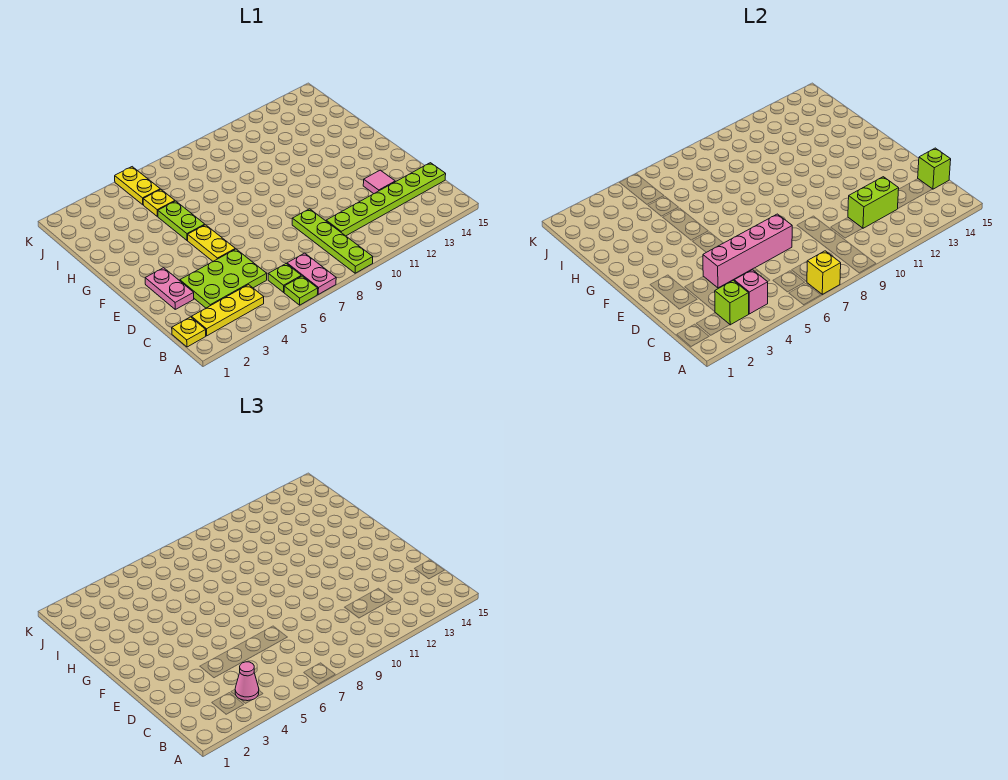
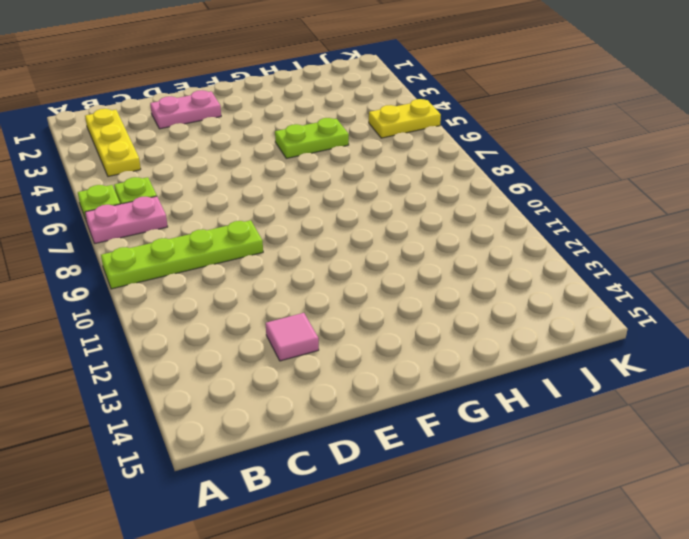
none -> yellow plate B1 level 1
none -> lime plate C3:D5 level 1
none -> lime plate C10:C15 level 1

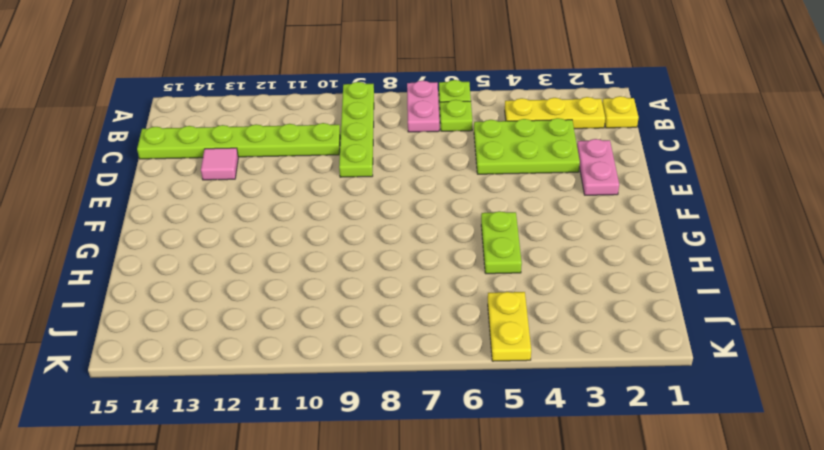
none -> yellow plate E5:F5 level 1
none -> yellow plate I5 level 1
none -> yellow brick A7 level 2

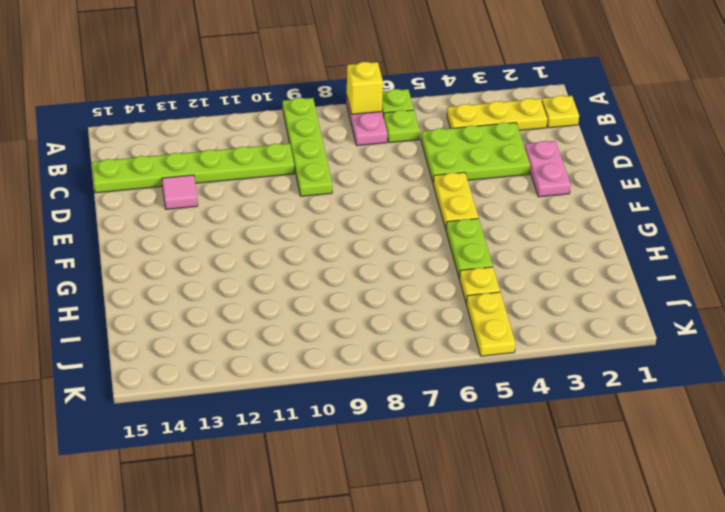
none -> lime brick B3 level 2
none -> pink brick B4 level 2
none -> lime brick C11:C12 level 2

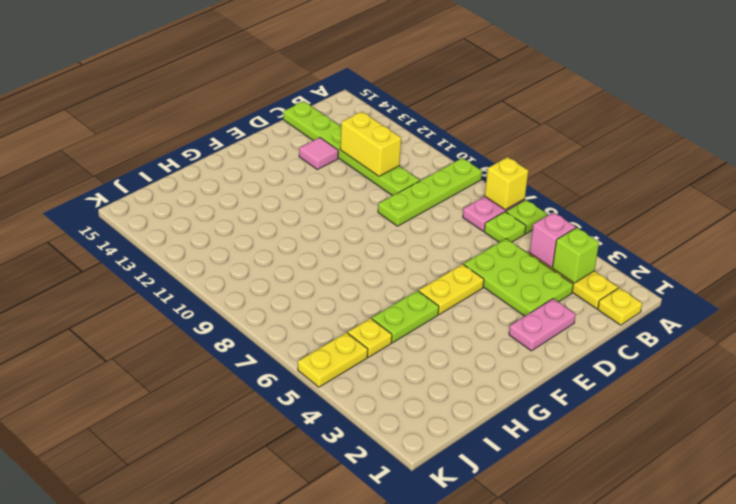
yellow brick C11:C12 level 2 -> lime brick C11:C12 level 2
none -> lime brick C15 level 2
none -> pink brick D4:D7 level 2
none -> pink cone B4 level 3

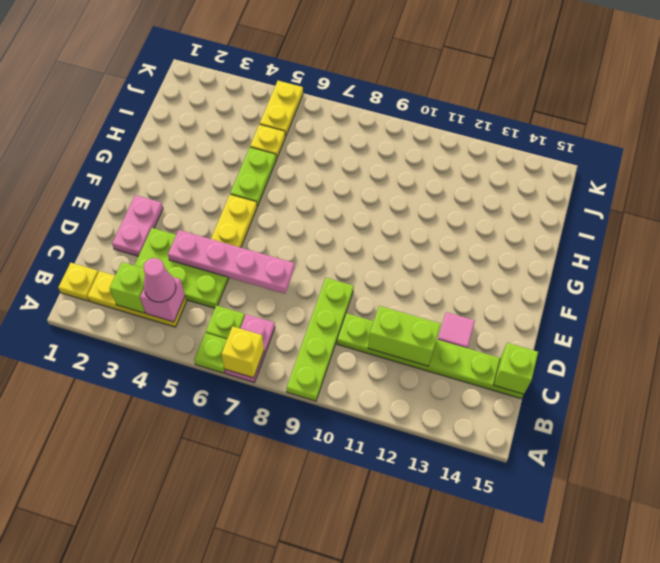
pink plate D4:D7 level 2 -> pink brick D4:D7 level 2

